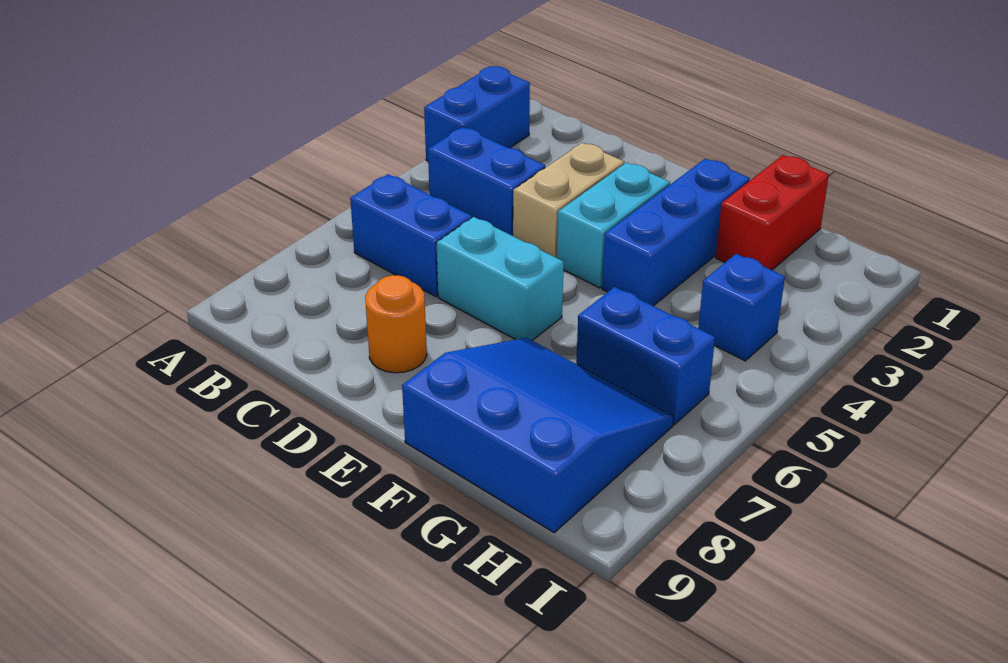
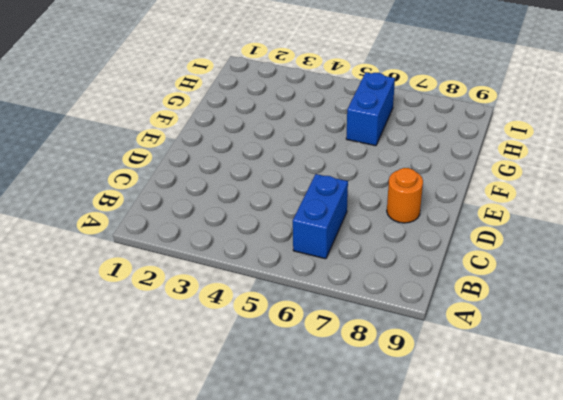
none -> blue brick A2:A3 level 1
none -> blue brick B4:C4 level 1
none -> tan brick D3:D4 level 1

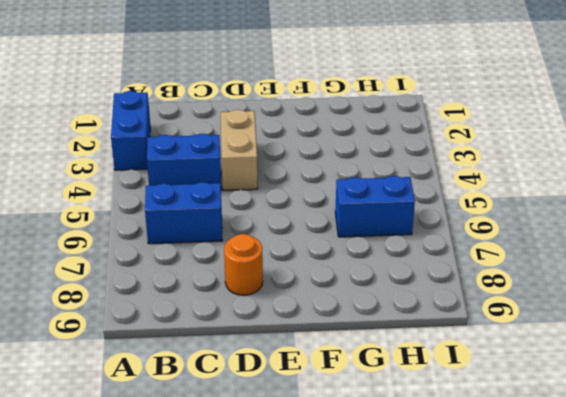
none -> cyan brick D6:E6 level 1
none -> cyan brick E3:E4 level 1
none -> blue brick F2:F4 level 1

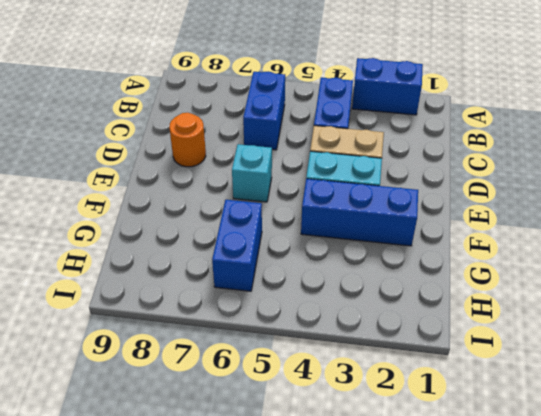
cyan brick E6 level 1 -> cyan brick D6:E6 level 1
none -> blue slope F7:H9 level 1 top 9
none -> red brick G1:G2 level 1
none -> blue brick H4 level 1

